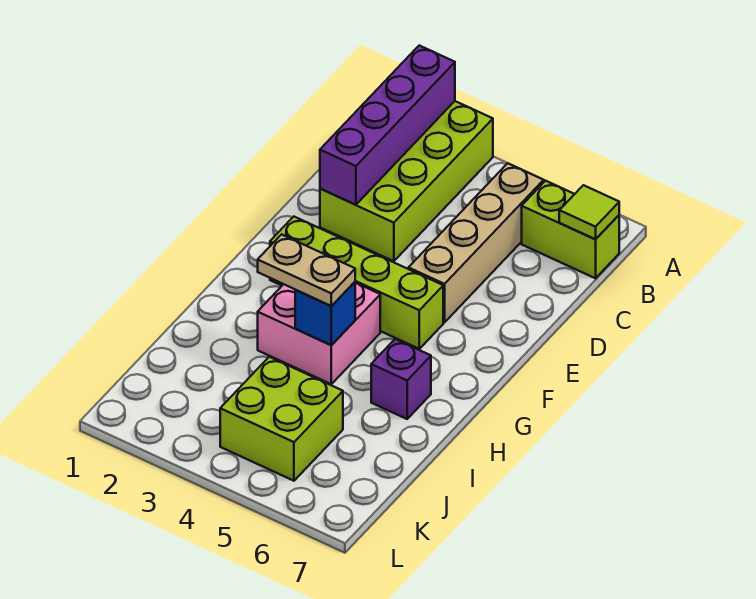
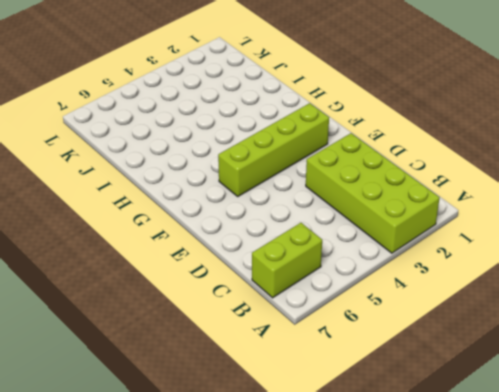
none -> tan brick B5:E5 level 1
none -> pink brick G3:H4 level 1

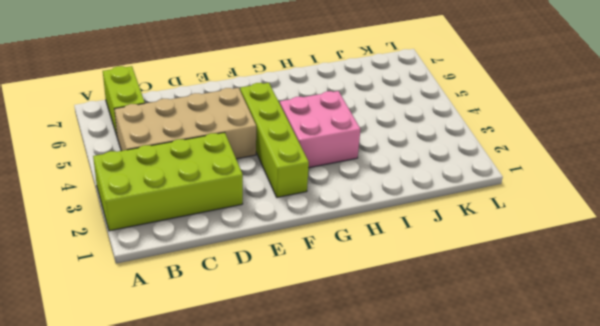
tan brick B4:E5 level 1 -> tan brick B5:E5 level 1
none -> purple brick H6 level 1
none -> lime brick J4:K5 level 1

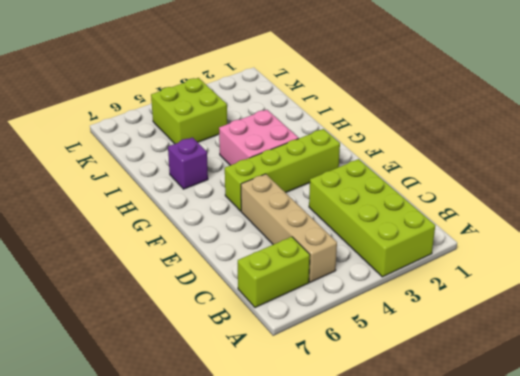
none -> purple brick A2:D2 level 2
none -> lime tile B7 level 2

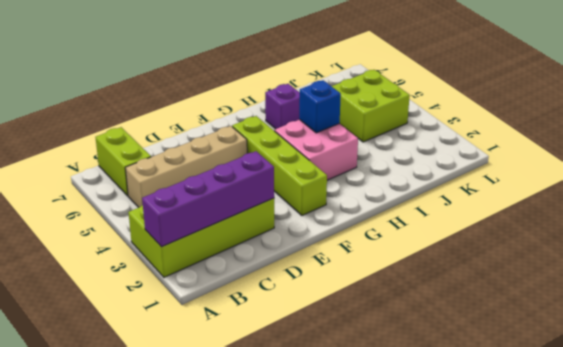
none -> lime tile B7 level 2
none -> tan plate H3:H4 level 3

